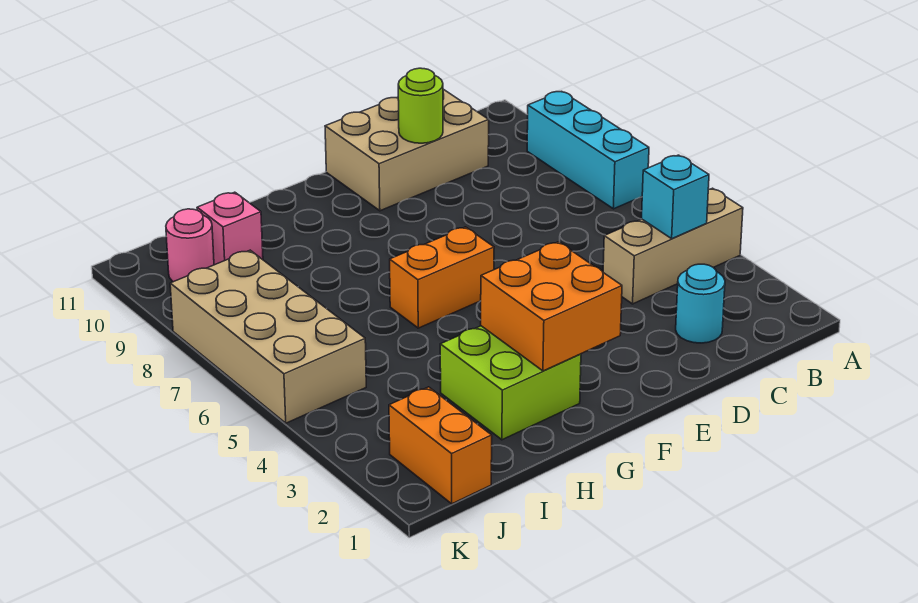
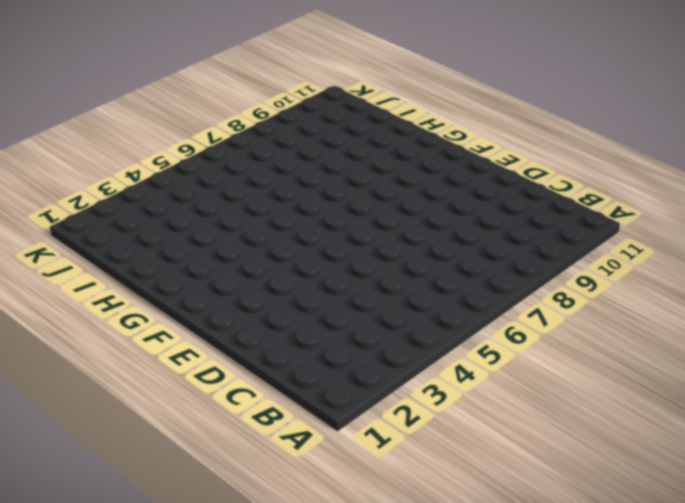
none -> tan brick A4:C4 level 1
none -> cyan brick A7:A9 level 1
none -> cyan round brick C2 level 1

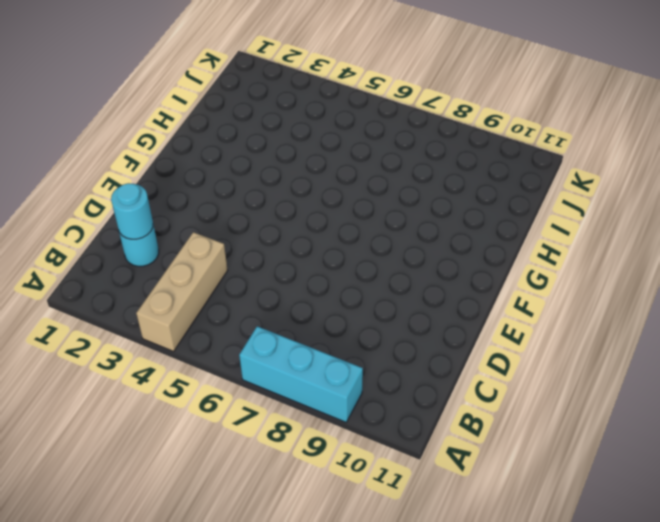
cyan round brick C2 level 2 -> none
none -> tan brick C10:E11 level 1
none -> orange brick F6:G6 level 1
none -> lime brick G2:H3 level 1

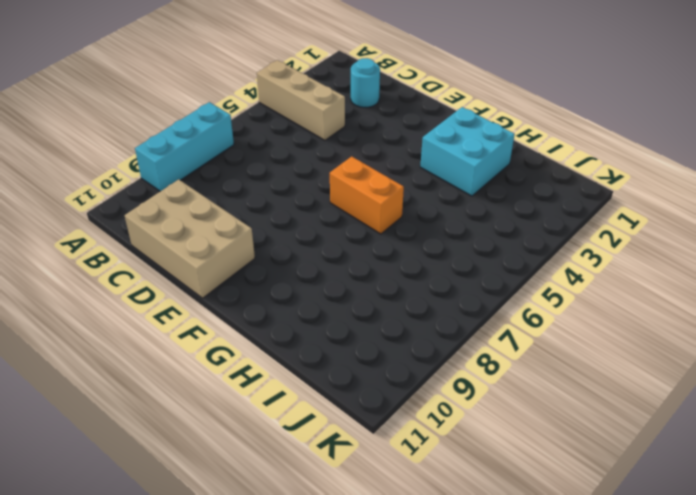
cyan brick G2:H3 level 1 -> lime brick G2:H3 level 1
none -> pink brick I10 level 1
none -> orange brick J1:J2 level 1
none -> tan brick J5:K8 level 1

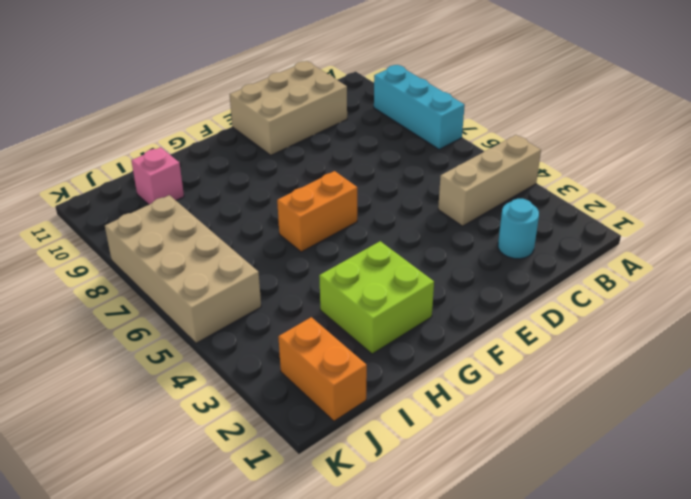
none -> pink round brick J10 level 1
none -> cyan brick B4 level 2
none -> lime round brick D10 level 2

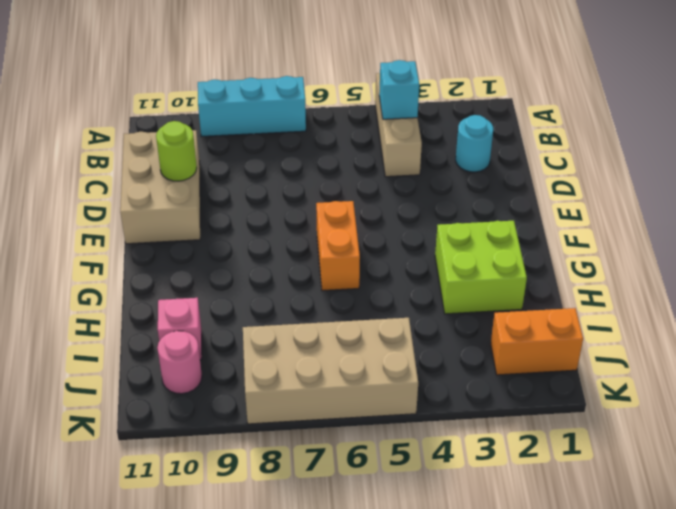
none -> orange brick F2:G3 level 2

